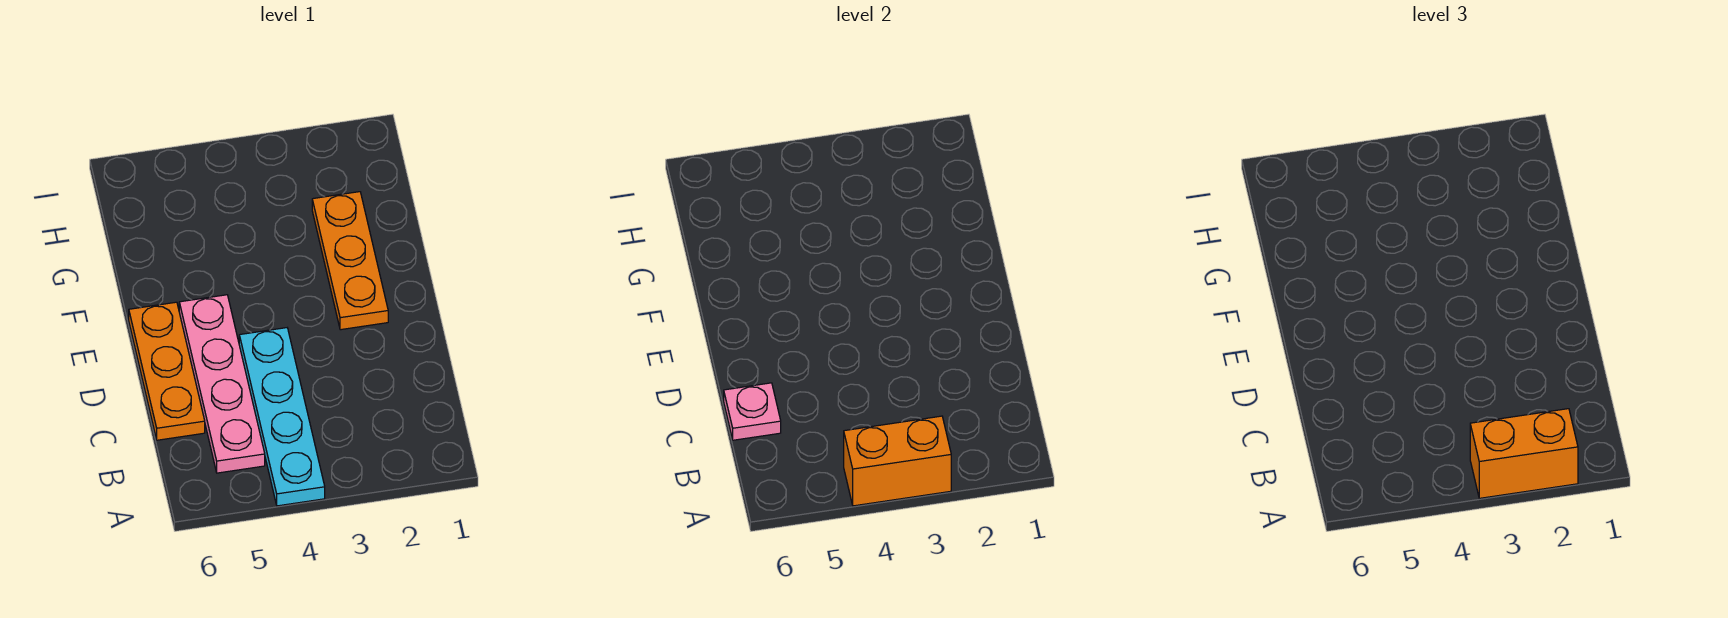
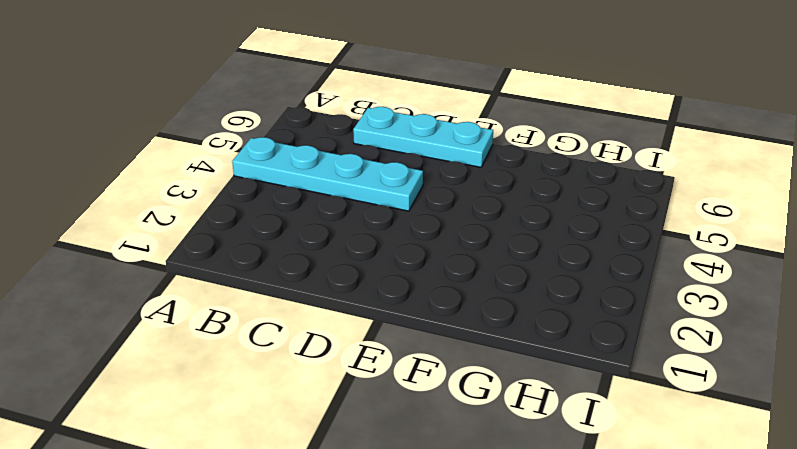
cyan plate C6:E6 level 1 -> orange plate C6:E6 level 1
none -> pink plate B5:E5 level 1
none -> orange plate E2:G2 level 1

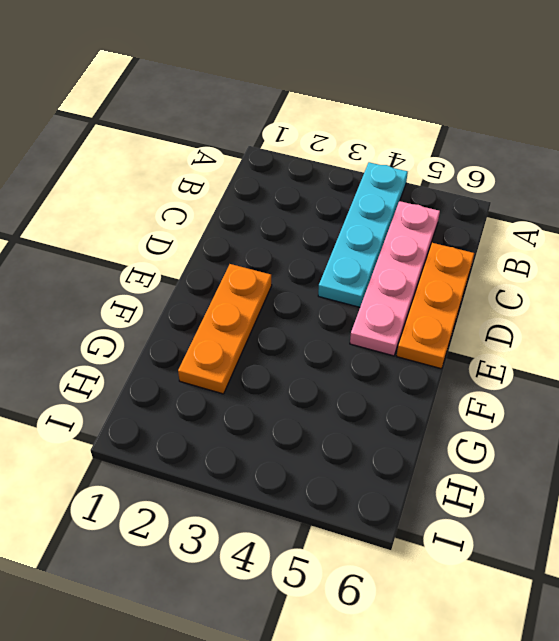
none -> orange brick A3:A4 level 2
none -> pink plate C6 level 2

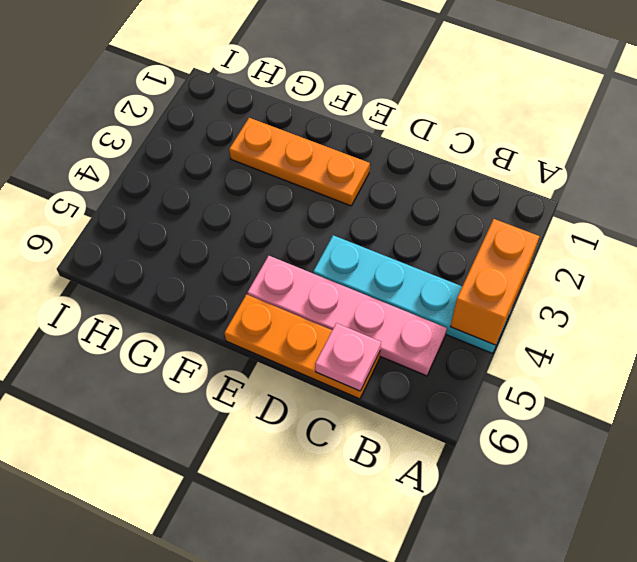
none -> orange brick A2:A3 level 3

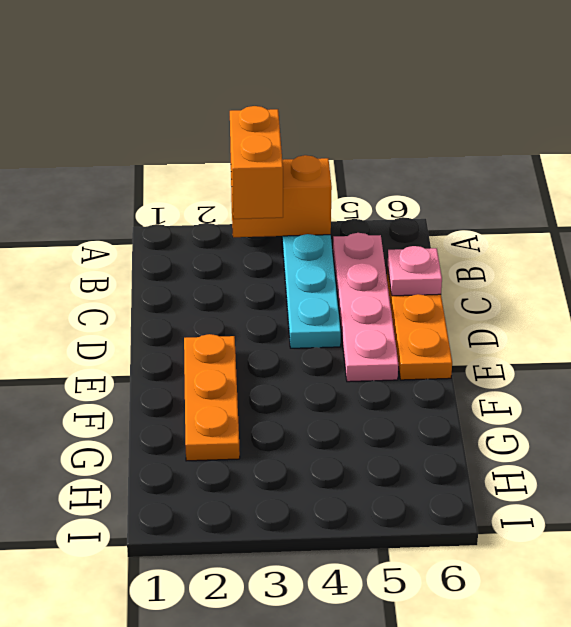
orange brick A3:B3 level 3 -> orange brick A2:A3 level 3

